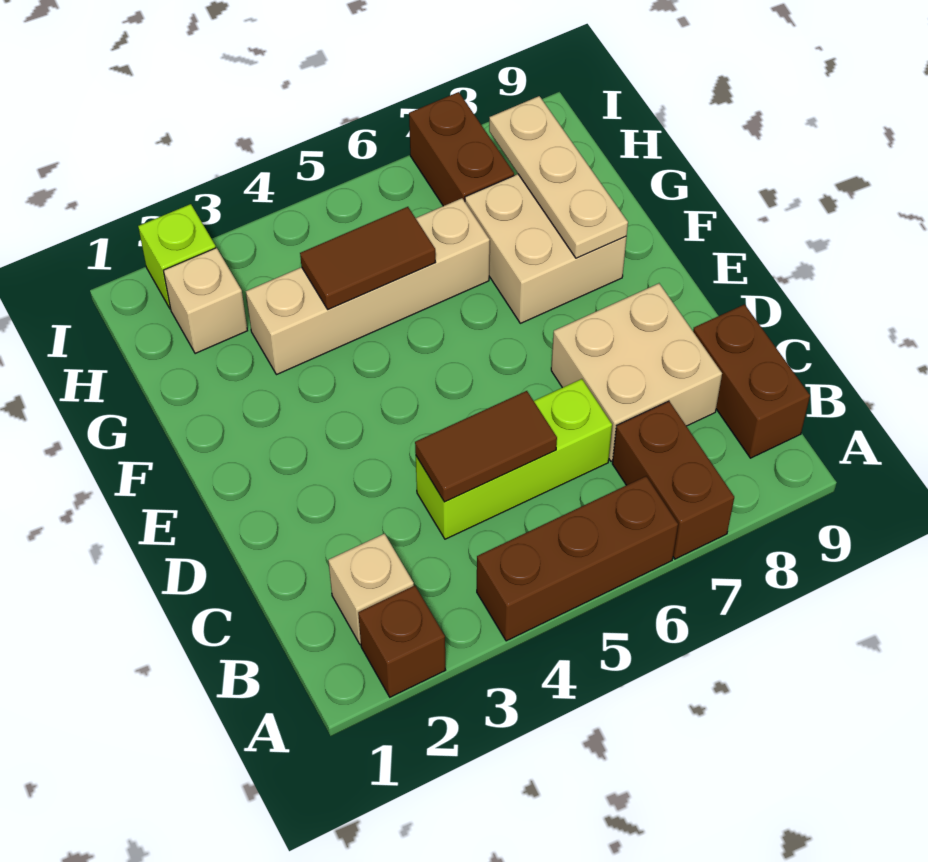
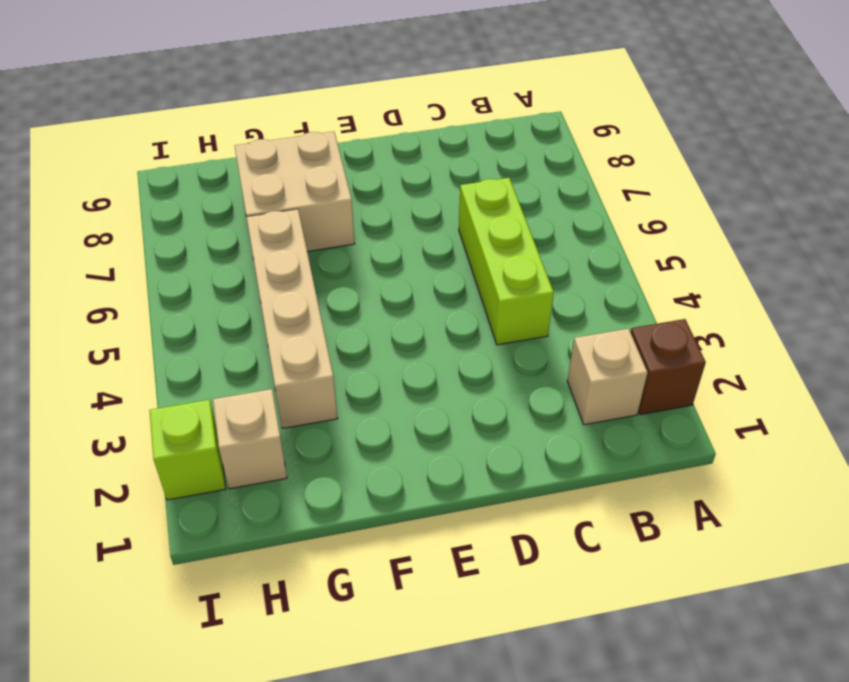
none -> brown brick A4:A6 level 1
none -> brown brick A7:B7 level 1
none -> brown brick B9:C9 level 1

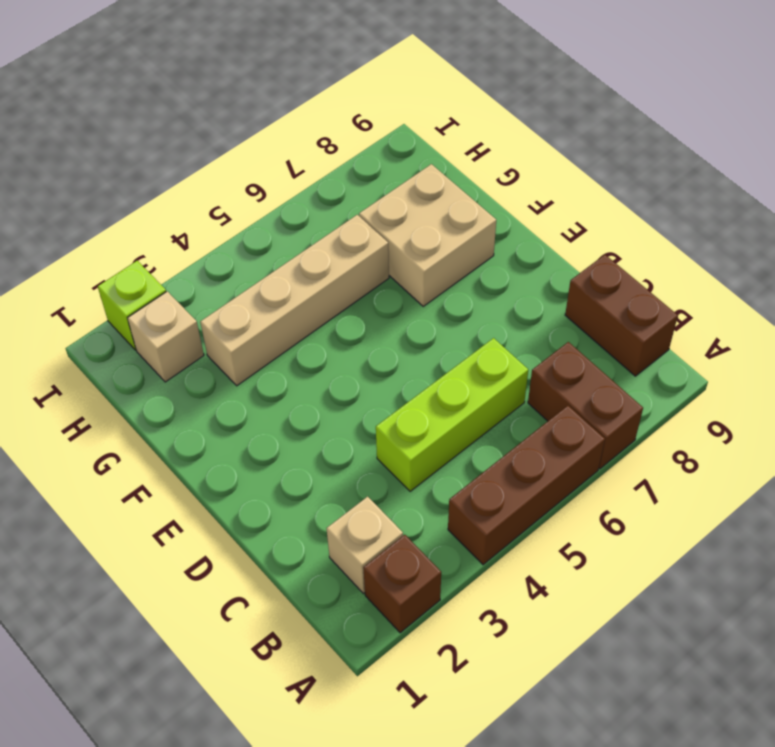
none -> tan brick C7:D8 level 1
none -> brown brick H7:I7 level 1
none -> brown tile C4:C5 level 2

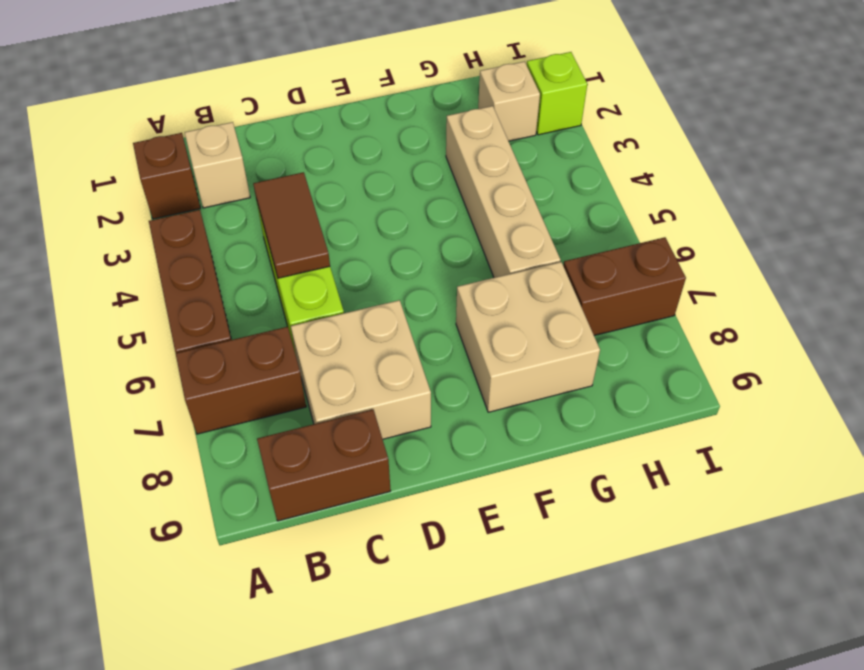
none -> tan plate F8:H8 level 2
none -> brown tile G4:G5 level 2

